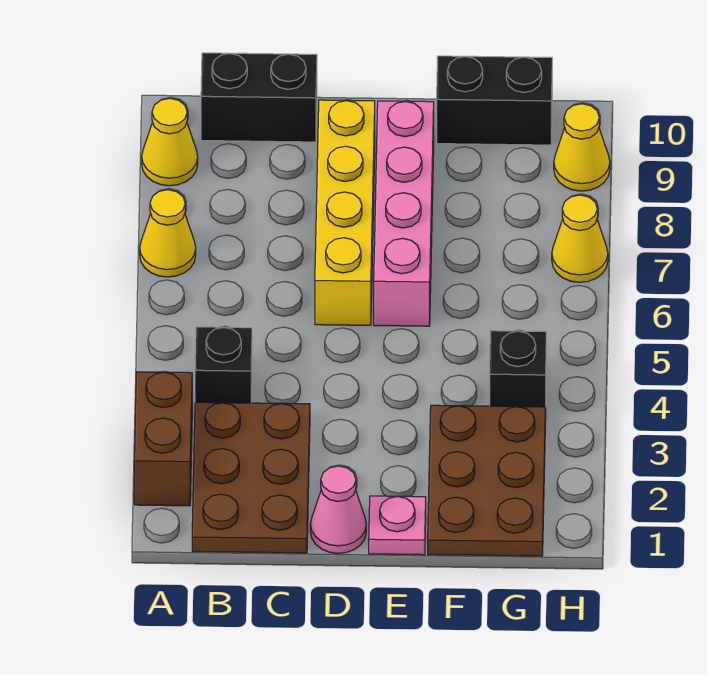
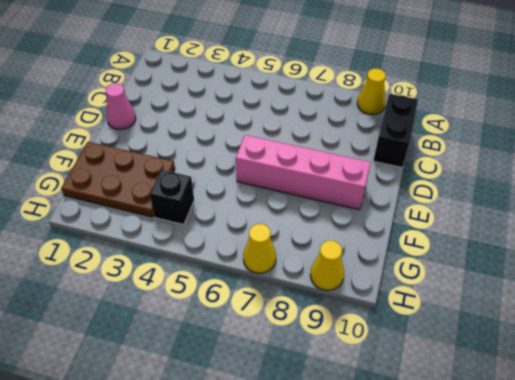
none -> brown brick A2:A3 level 1
none -> yellow cone A7 level 1
none -> brown plate B1:C3 level 1

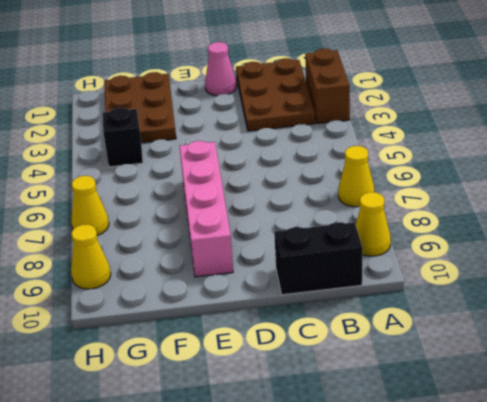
none -> black brick B4 level 1
none -> yellow brick D6:D9 level 1
none -> pink plate E1 level 1

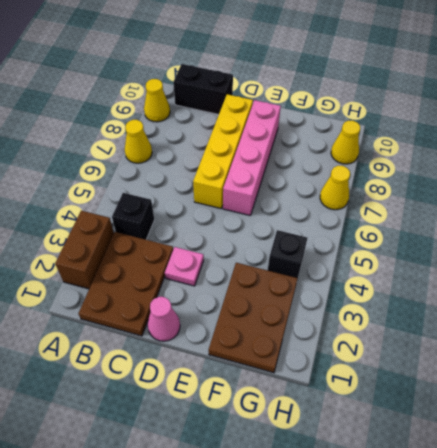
pink plate D3 level 1 -> pink plate E1 level 1
none -> black brick F10:G10 level 1

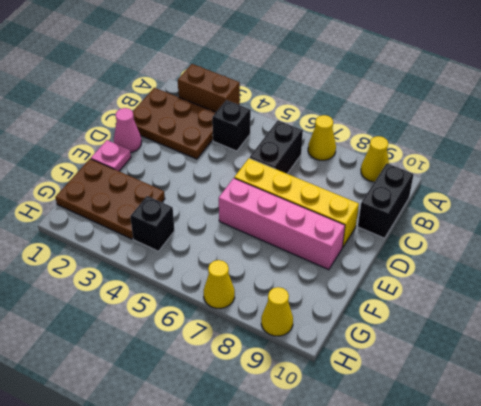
black brick B6:C6 level 1 -> black brick F10:G10 level 1

